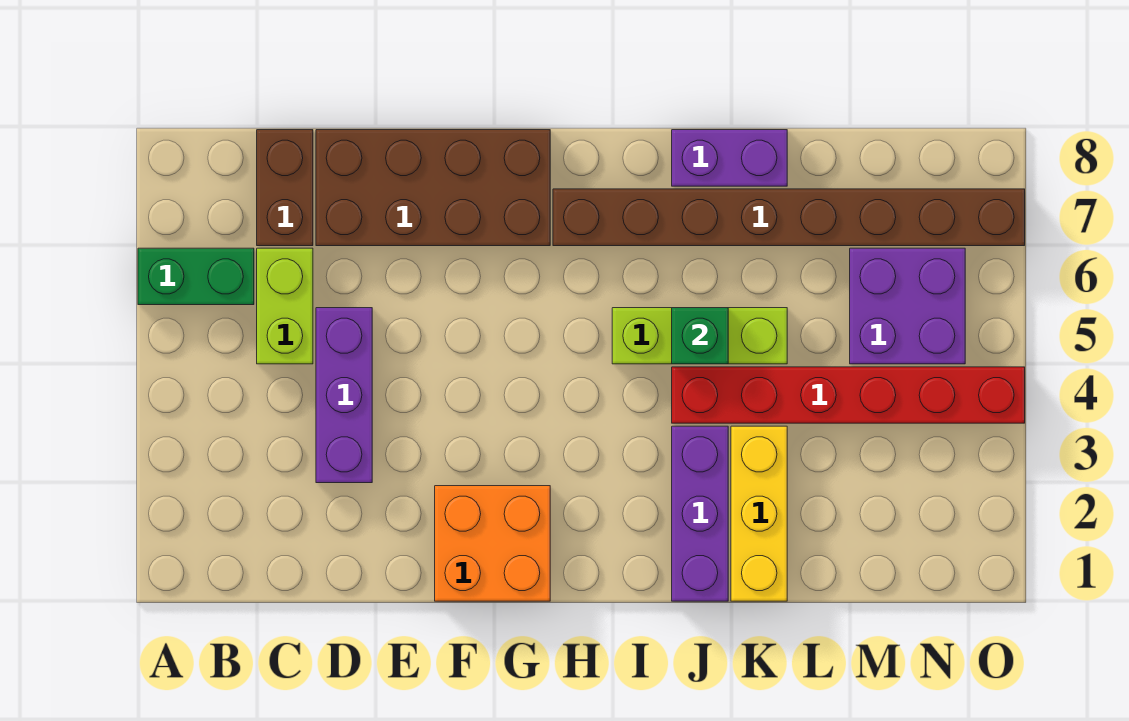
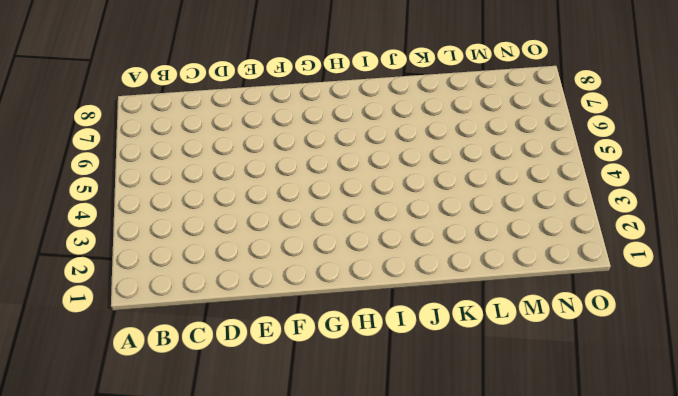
none -> green brick A6:B6 level 1
none -> lime brick C5:C6 level 1
none -> brown brick C7:C8 level 1

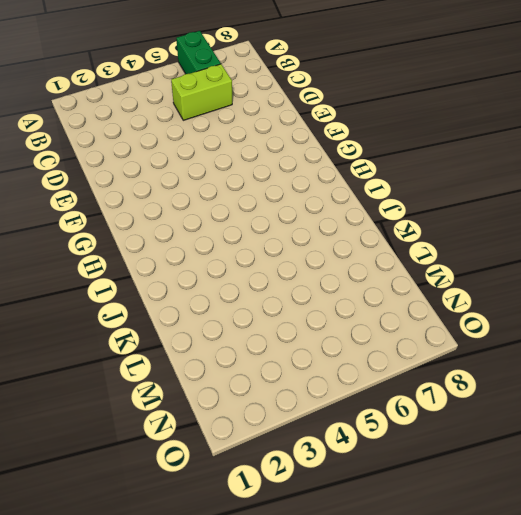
none -> brown brick C7:C8 level 1
none -> purple brick D3:D5 level 1
none -> brown brick D7:G8 level 1

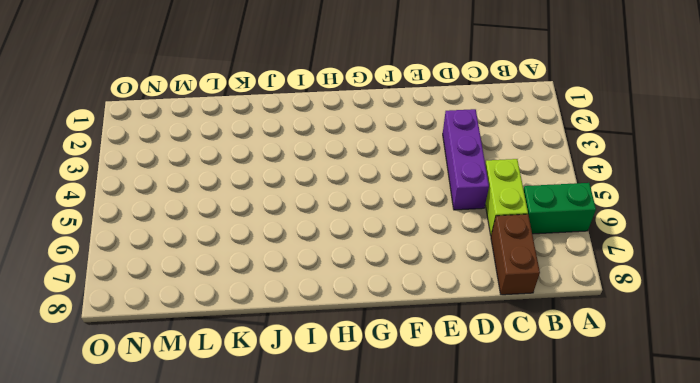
none -> brown brick D7:G8 level 1
none -> orange brick F1:G2 level 1
none -> brown brick H7:O7 level 1

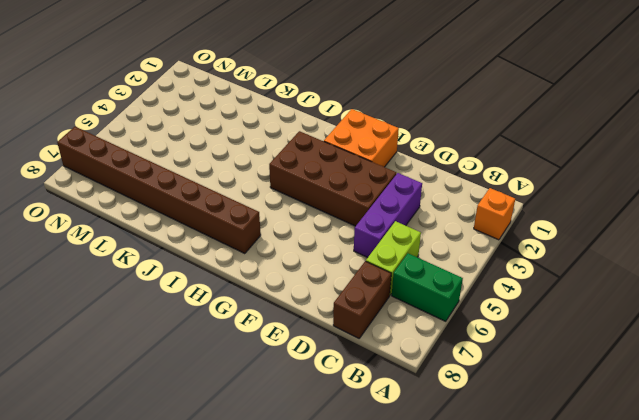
orange brick A2 level 1 -> none
brown brick E3:H4 level 1 -> brown brick D7:G8 level 1
none -> lime brick I5:K5 level 1
none -> purple brick J1:J3 level 1
none -> red brick J4:O4 level 1

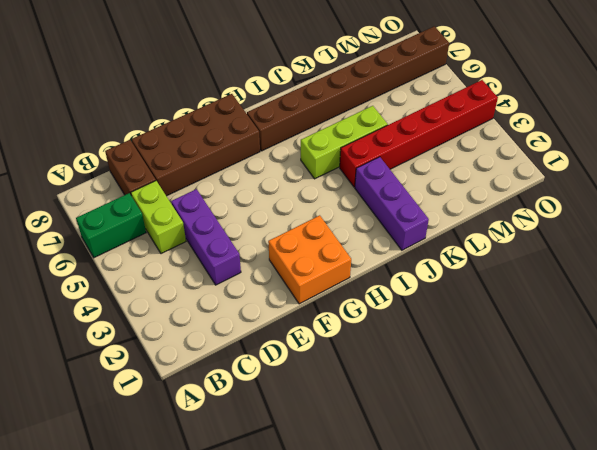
none -> purple brick J8:K8 level 1
none -> yellow brick K1:K3 level 1
none -> purple brick M5:N6 level 1

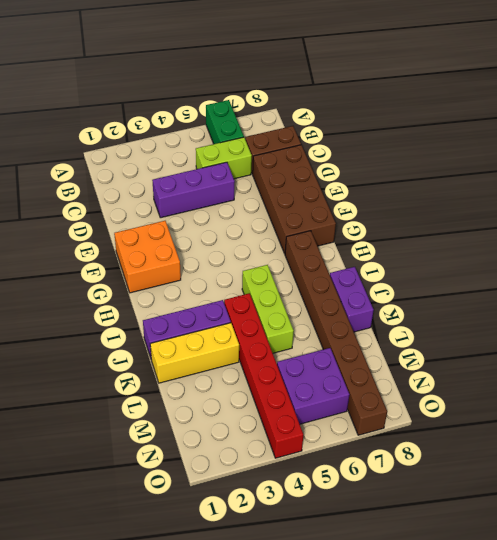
none -> green brick J5 level 2

